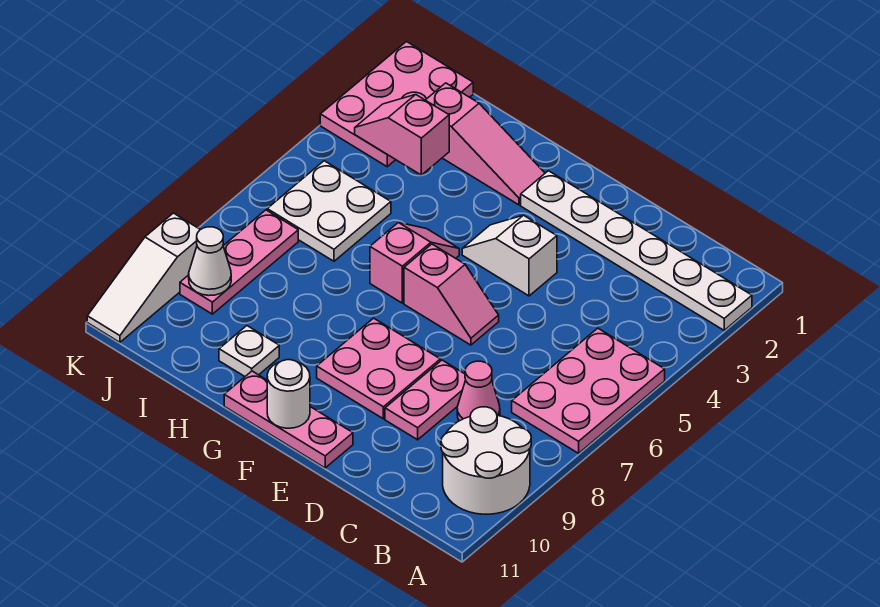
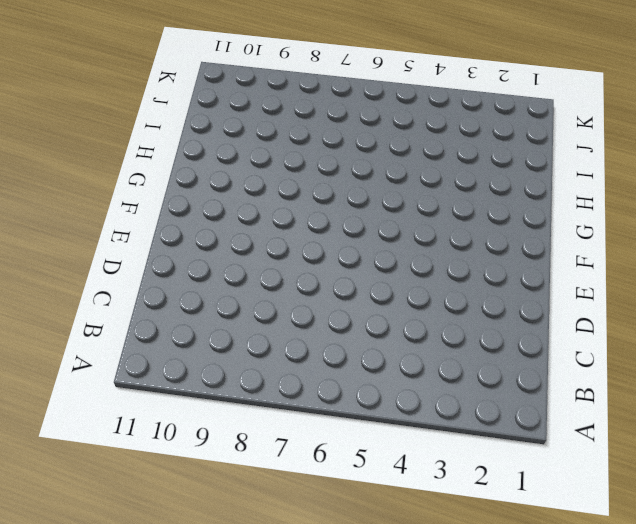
none -> white plate A2:F2 level 1
none -> pink plate A5:B7 level 1
none -> white round brick A9:B10 level 1

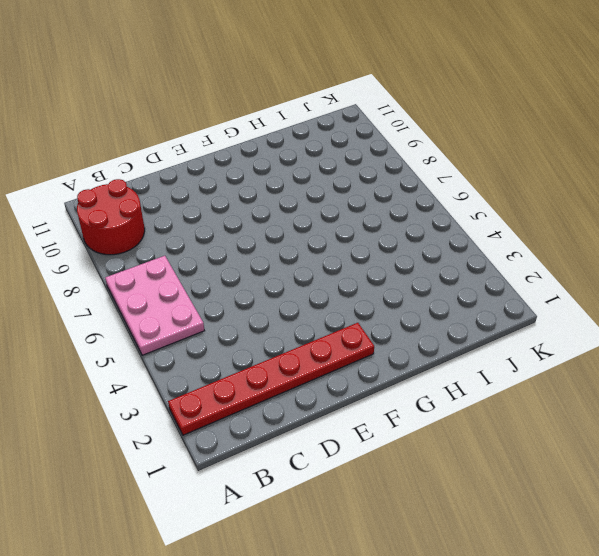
red plate A2:F2 level 1 -> white plate A2:F2 level 1
red round brick A9:B10 level 1 -> white round brick A9:B10 level 1
none -> pink cone C8 level 1
none -> pink plate D8:D9 level 1
none -> white slope E4:F4 level 1 top E

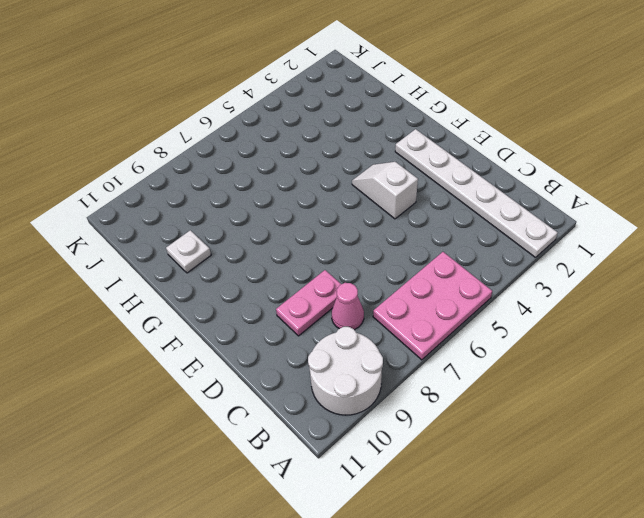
none -> pink slope E6:F6 level 1 top F
none -> pink plate E8:F9 level 1
none -> pink plate E11:G11 level 1

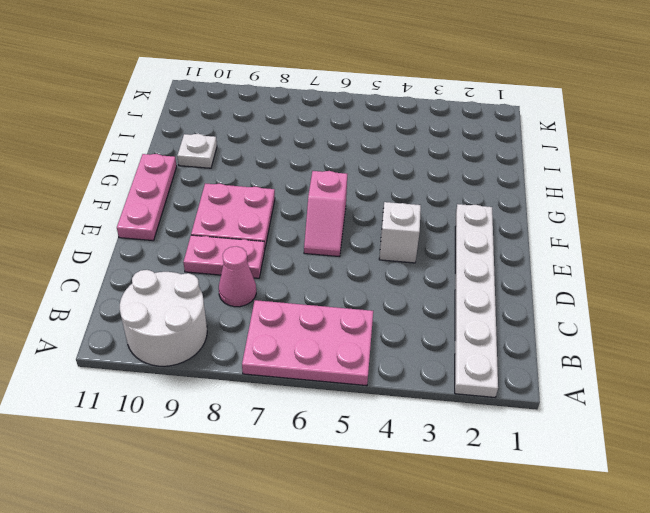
none -> pink slope G2:I2 level 1 top I
none -> pink slope G5:G6 level 1 top 6
none -> white plate I5:J6 level 1

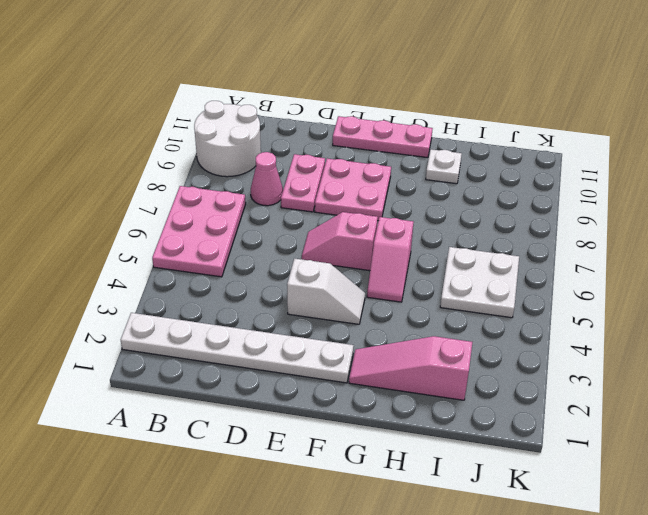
none -> pink plate J1:K3 level 1
none -> pink plate J7:J9 level 1
none -> white slope K9:K11 level 1 top 9

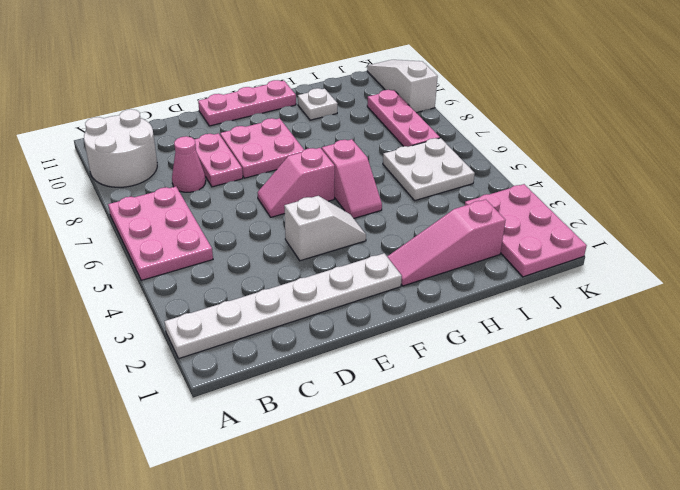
none -> white round brick F11 level 2
none -> pink slope I3:J3 level 2 top I
none -> white cone J9 level 2

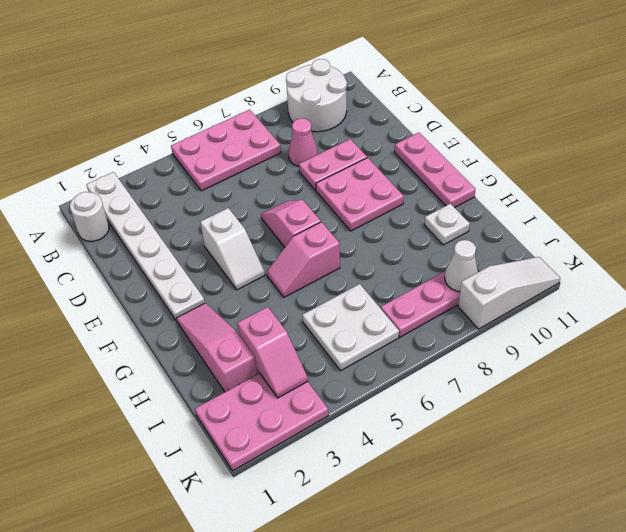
white round brick B1 level 1 -> white round brick F11 level 2

